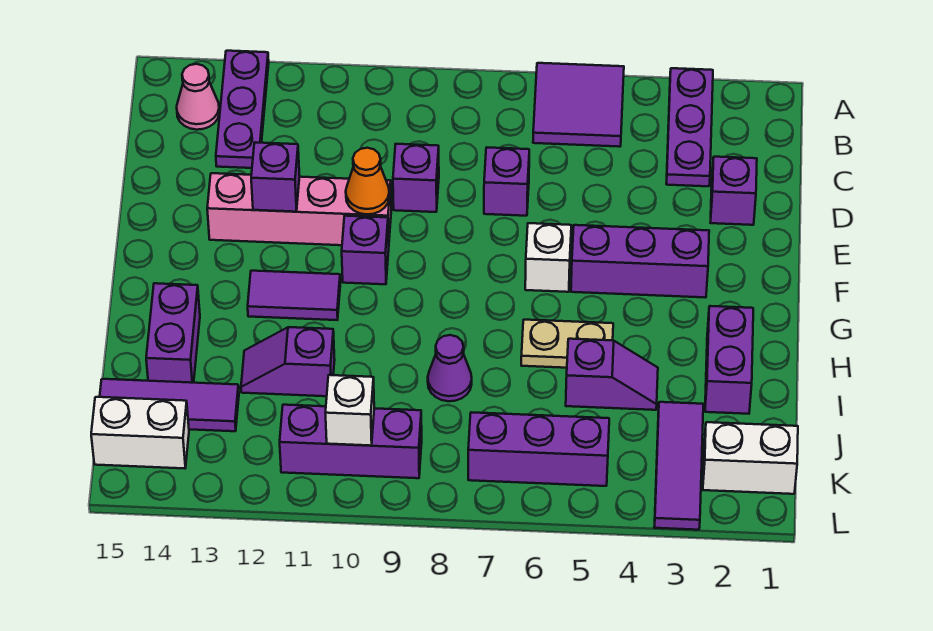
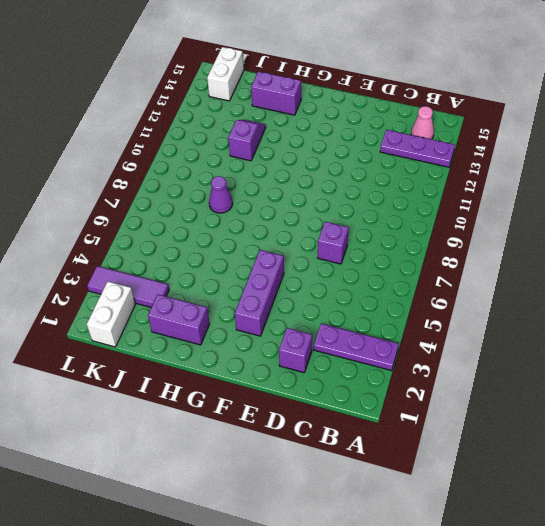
none -> purple tile A5:B6 level 1
none -> purple brick D9 level 1
none -> pink brick E10:E13 level 1

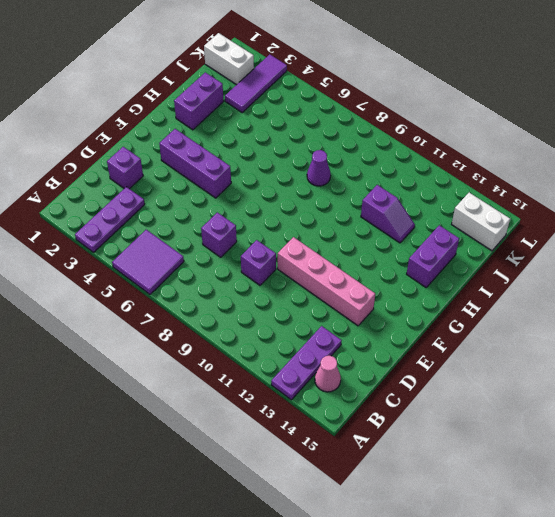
none -> white brick F6 level 1
none -> purple brick F10 level 1
none -> purple tile G11:G12 level 1

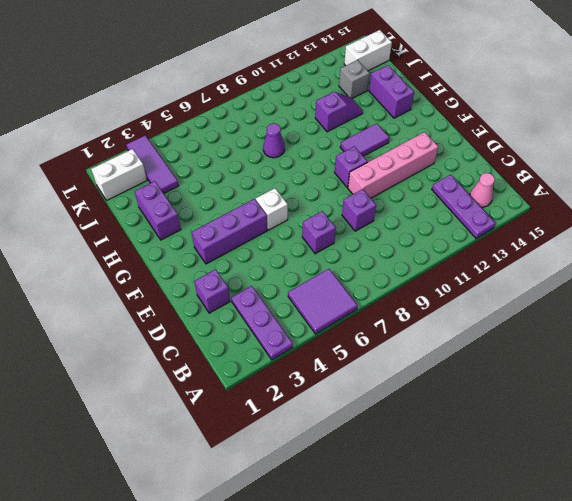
grey brick J13 level 1 -> purple tile J13:J15 level 1
none -> tan plate H5:H6 level 1
none -> purple slope I4:I5 level 1 top 5
none -> purple brick K5:K7 level 1

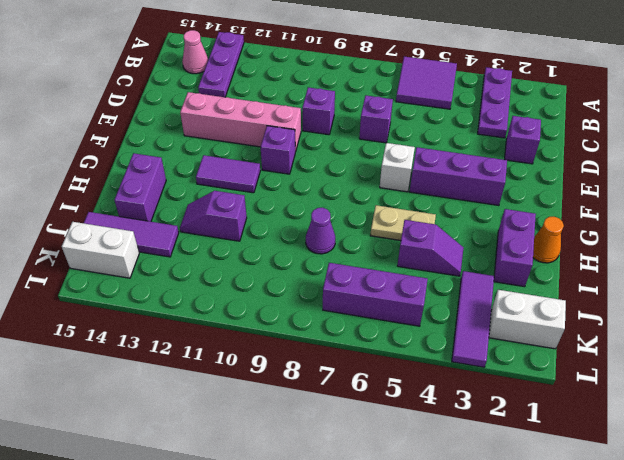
orange cone H1 level 1 -> orange cone E10 level 2
none -> purple brick K9:K11 level 1
none -> purple brick E12 level 2
none -> white brick K10 level 2

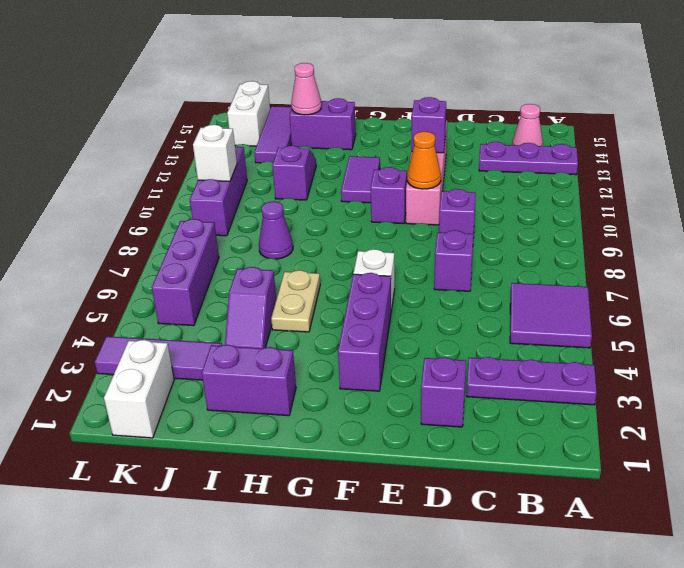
pink cone I14 level 2 -> none

